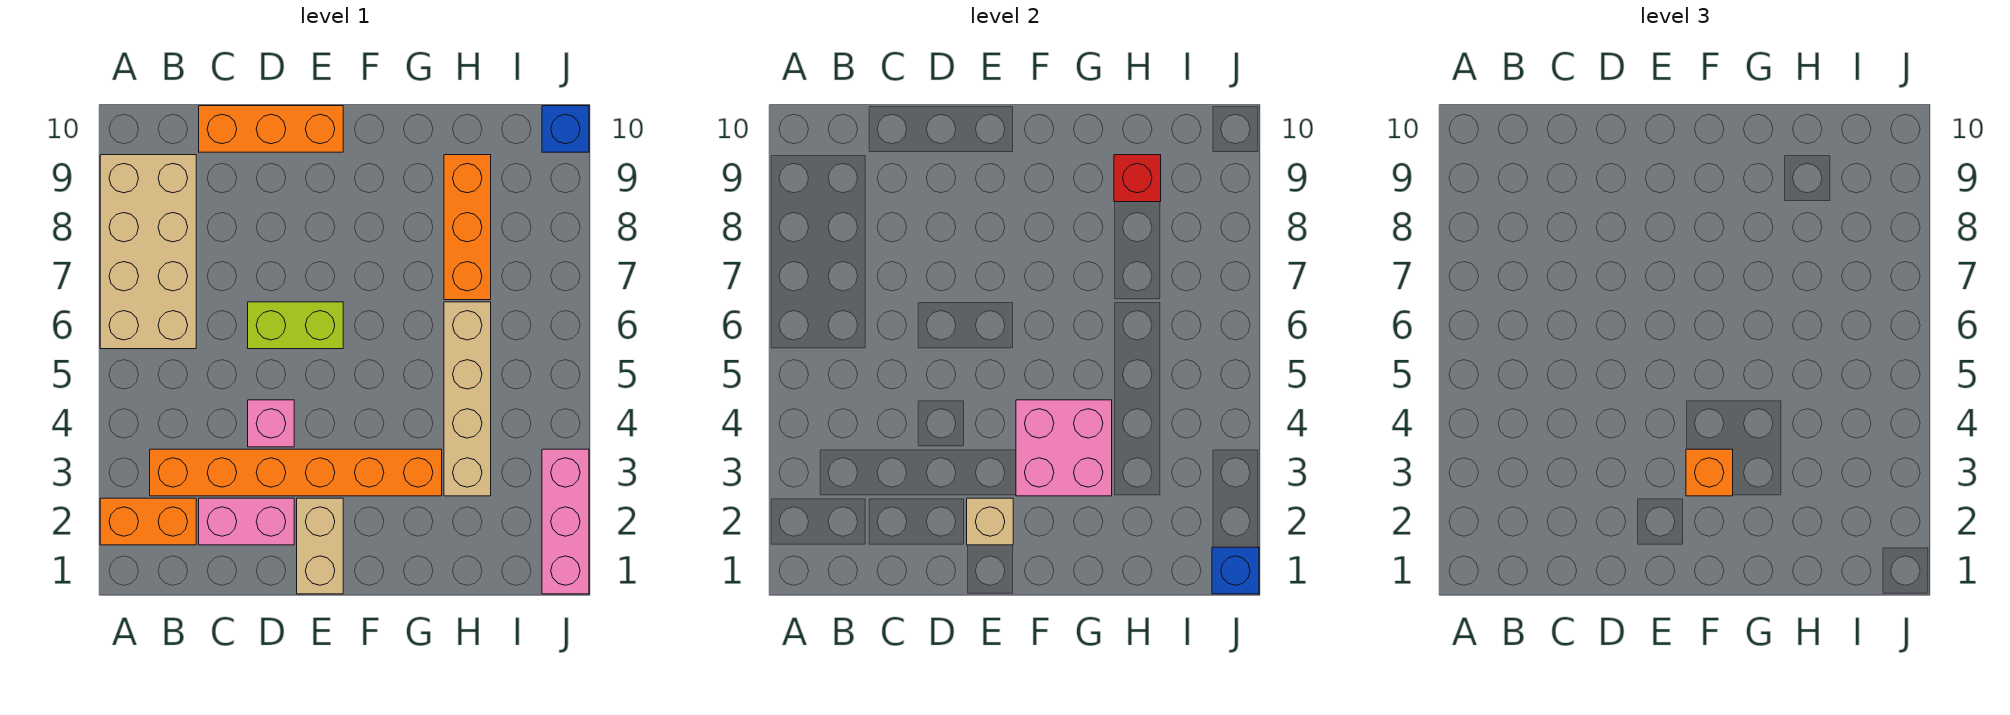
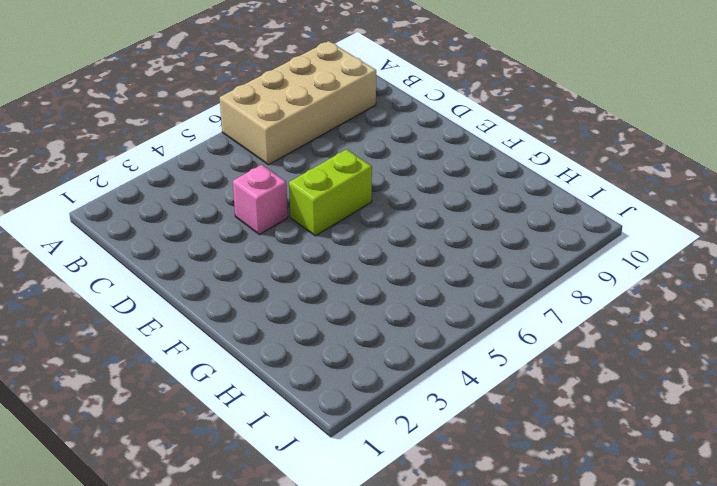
lime brick E5:E6 level 1 -> lime brick D6:E6 level 1
none -> orange brick A2:B2 level 1
none -> orange brick B3:G3 level 1
none -> pink brick C2:D2 level 1

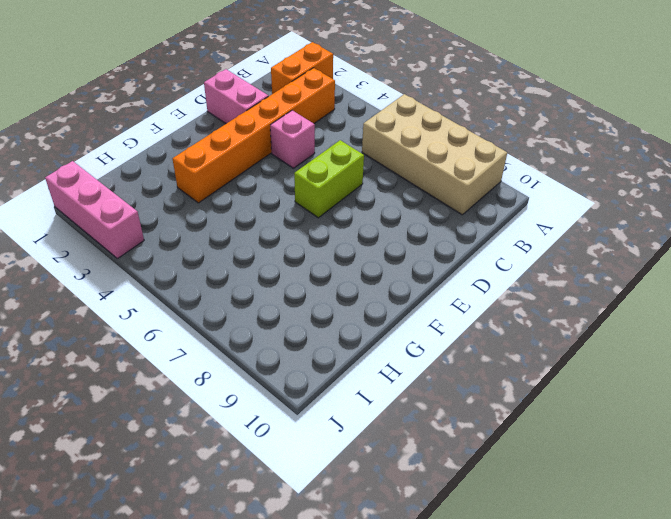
pink brick D1:D2 level 1 -> pink brick C2:D2 level 1
none -> orange brick C10:E10 level 1
none -> tan brick E1:E2 level 1
none -> tan brick H3:H6 level 1

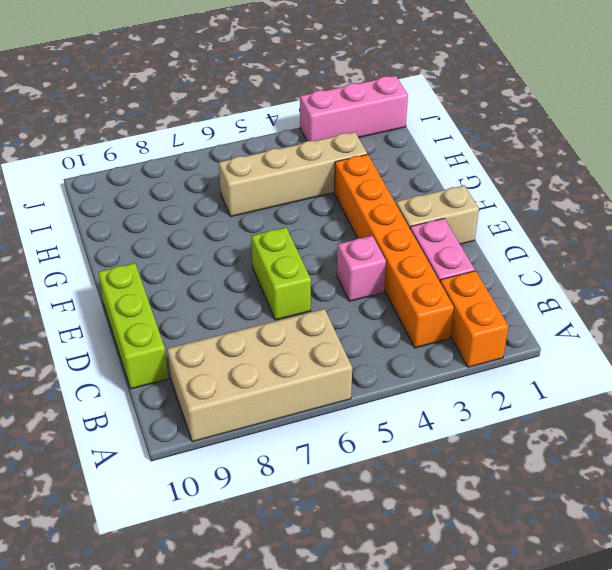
lime brick C10:E10 level 1 -> orange brick C10:E10 level 1
none -> orange brick H7:H9 level 1
none -> blue brick J10 level 1
none -> tan brick E2 level 2

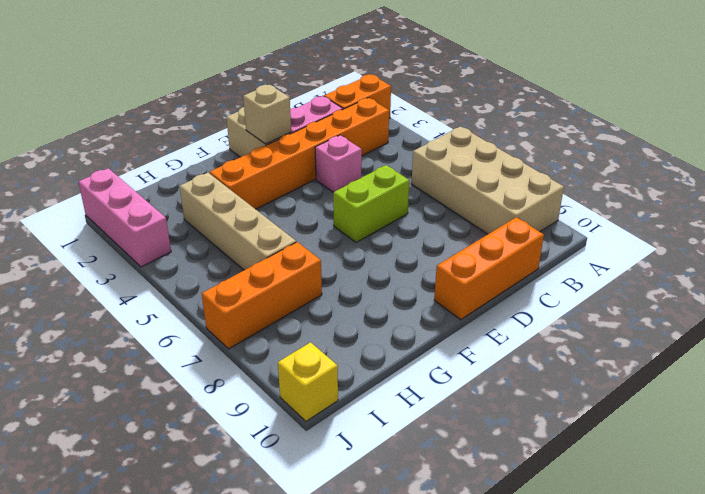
orange brick H7:J7 level 1 -> orange brick H7:H9 level 1
yellow brick J10 level 1 -> blue brick J10 level 1
none -> pink brick F3:G4 level 2
none -> red brick H9 level 2
none -> blue brick J1 level 2

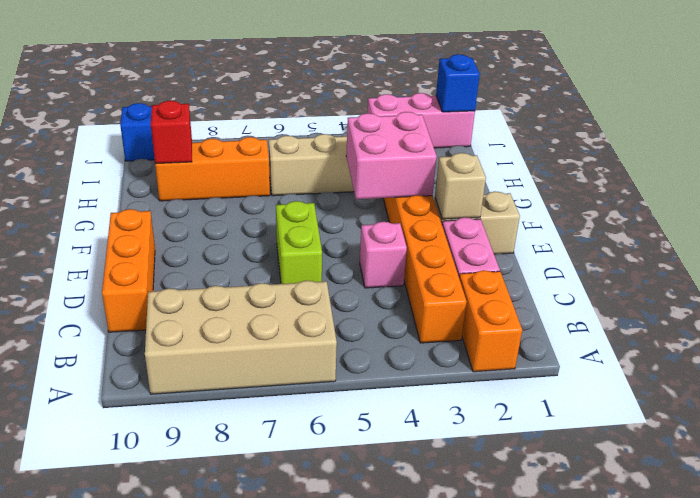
none -> orange brick F3 level 3

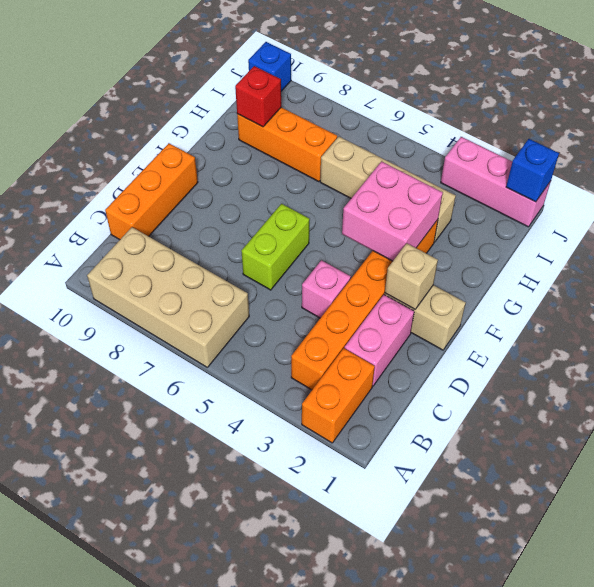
none -> orange brick F3 level 3

